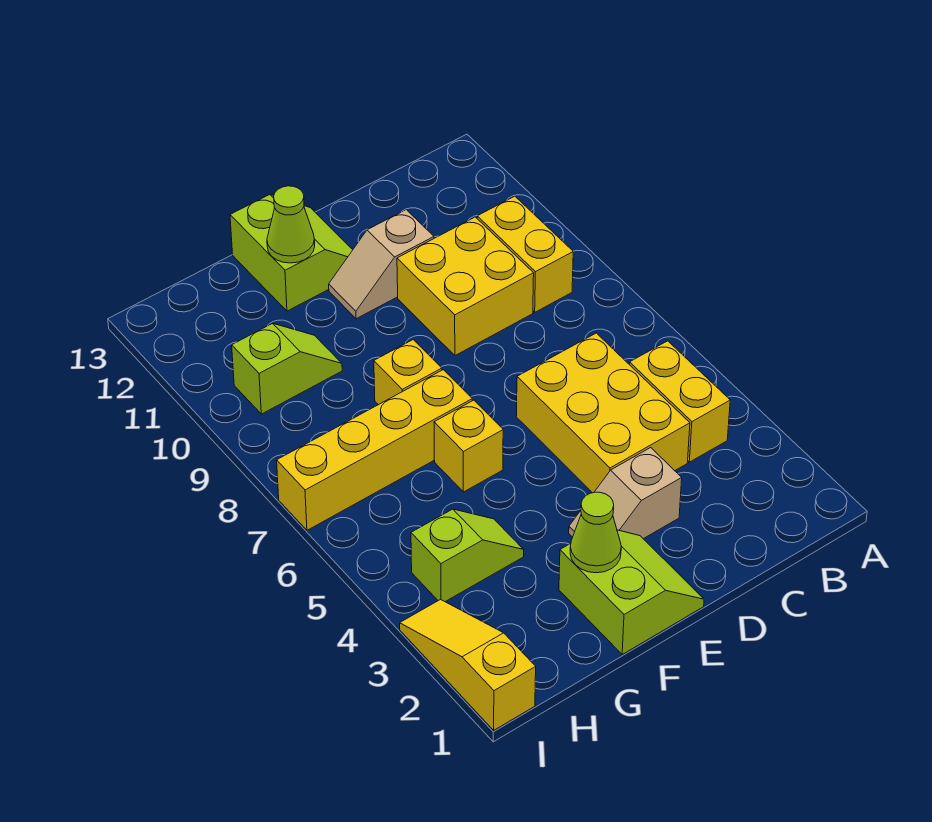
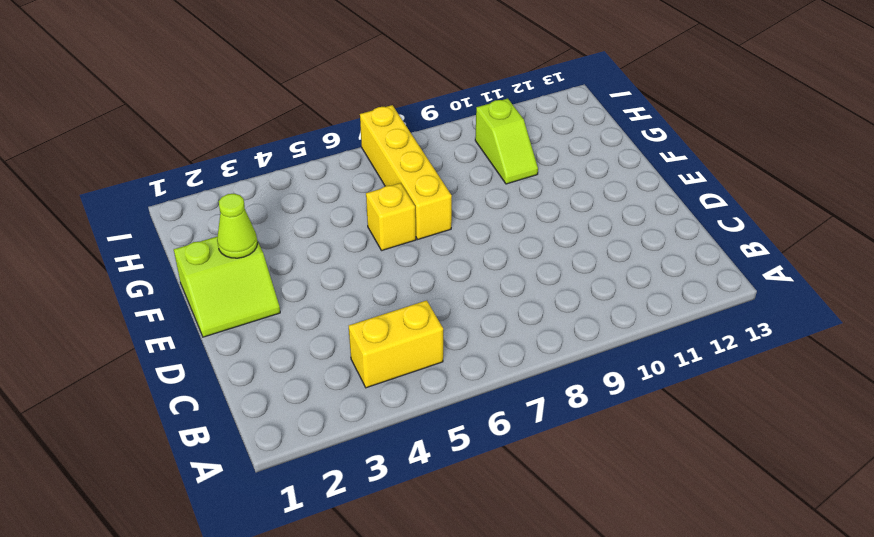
none -> yellow brick B9:B10 level 1
none -> yellow brick C4:D6 level 1
none -> yellow brick C9:D10 level 1

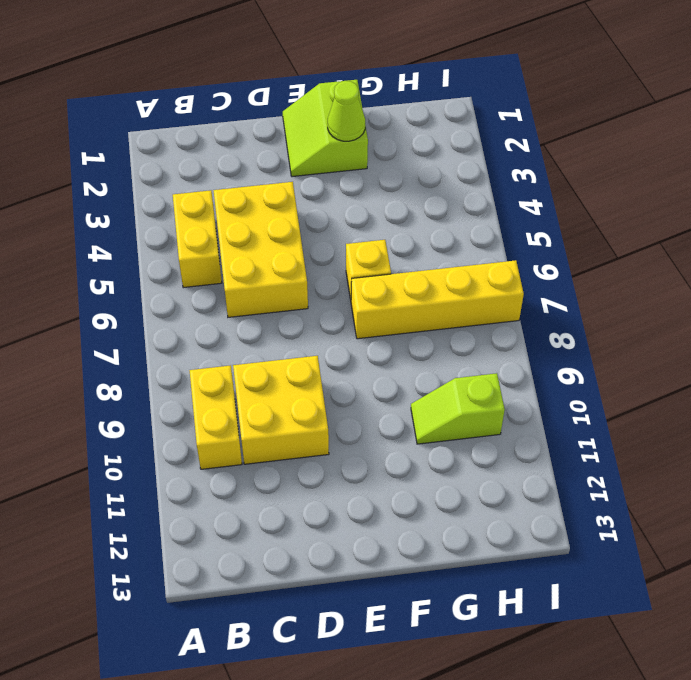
none -> tan slope D3:E3 level 1 top D
none -> tan slope D11:E11 level 1 top D
none -> lime slope E12:F13 level 1 top F

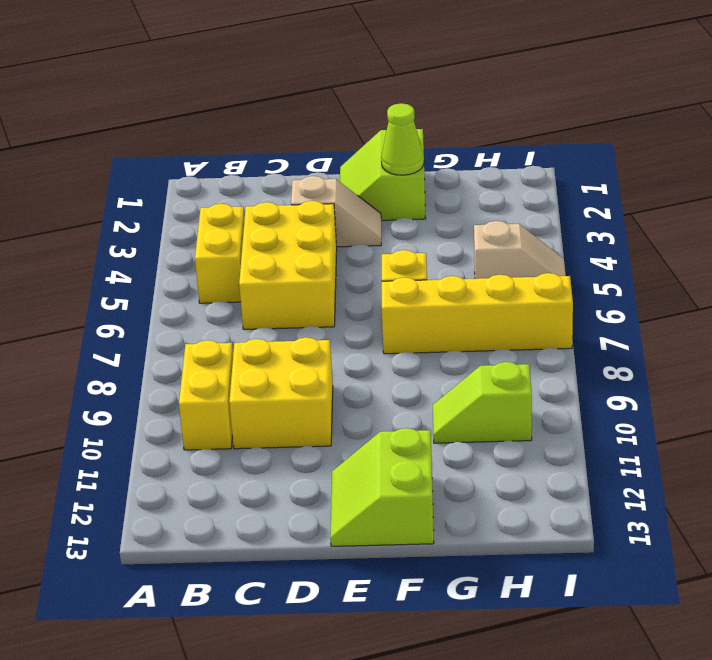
tan slope H5:I5 level 1 top H -> tan slope D11:E11 level 1 top D
none -> yellow brick F8 level 1
none -> lime slope G4:H4 level 1 top H
none -> yellow slope I1:I3 level 1 top 1

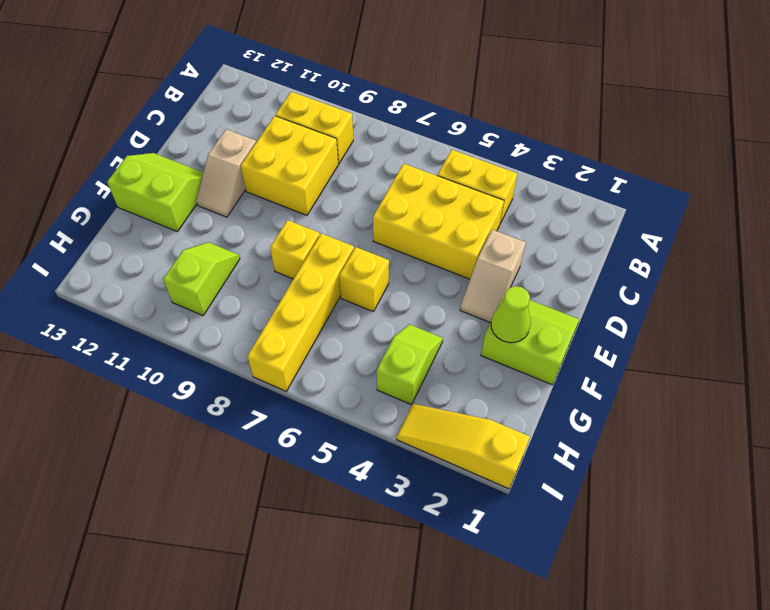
none -> lime cone F12 level 2

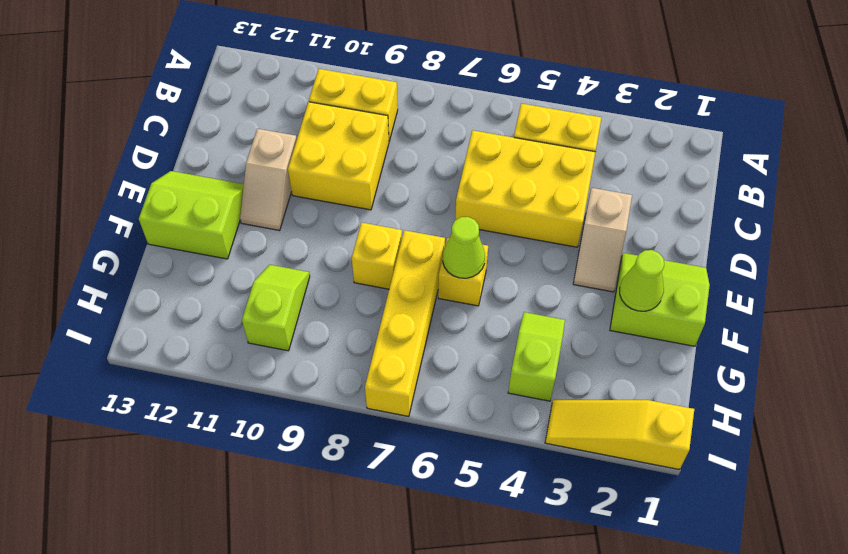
lime cone F6 level 2 -> lime cone F12 level 2

